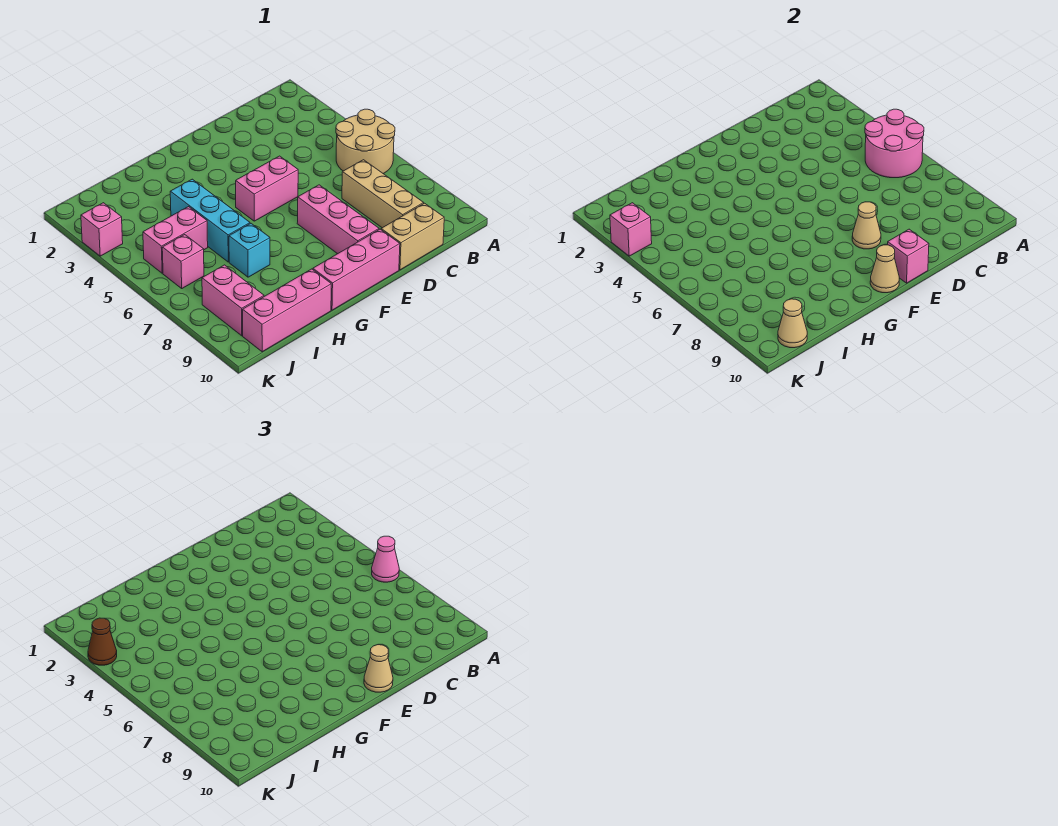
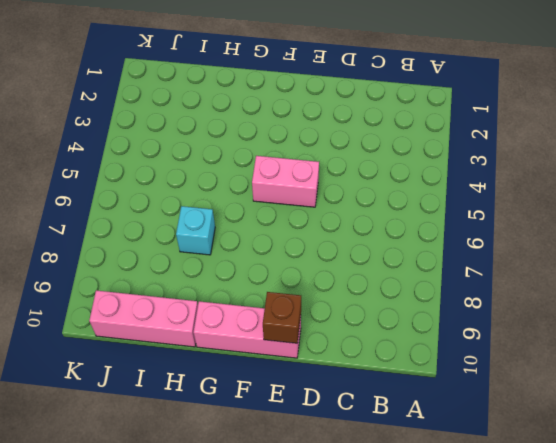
brown brick E10 level 2 -> pink brick E10 level 2
none -> tan round brick A5:B6 level 1
none -> tan brick C7:C9 level 1
none -> tan brick C10:D10 level 1

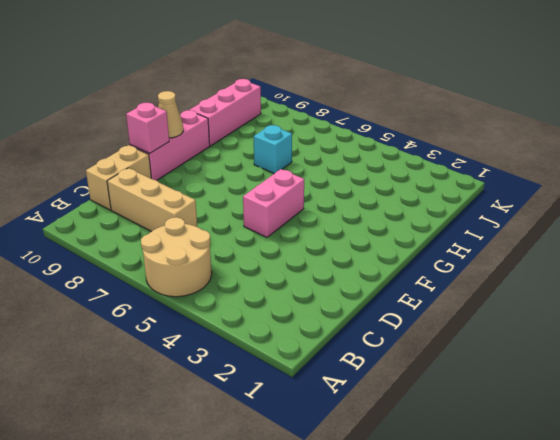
none -> pink brick E7:E9 level 1
none -> cyan brick H4:H6 level 1
none -> pink brick I5:J5 level 1

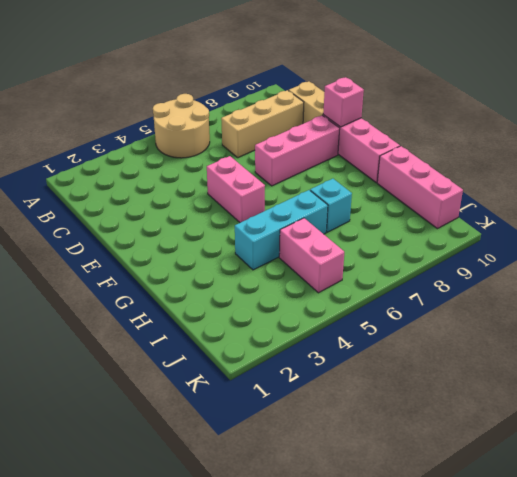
none -> pink brick J6 level 1
none -> pink brick J8:J9 level 1
none -> pink brick K3 level 1

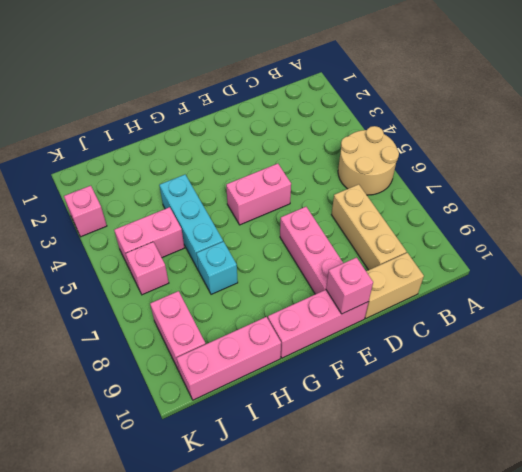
none -> pink round brick A5:B6 level 2
none -> tan cone E8 level 2
none -> tan cone F10 level 2

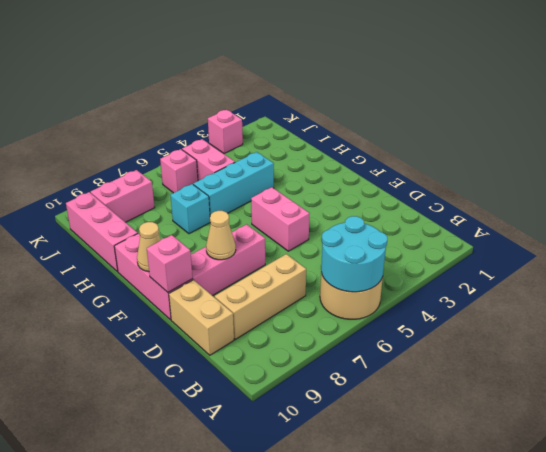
cyan round brick A5:B6 level 2 -> pink round brick A5:B6 level 2
none -> tan cone J10 level 2
none -> pink brick K3 level 2
none -> pink cone A6 level 3

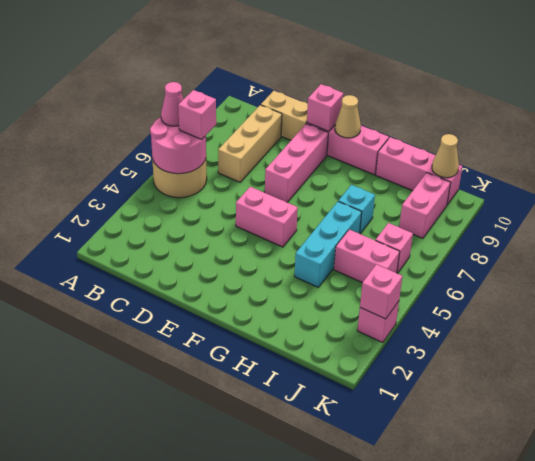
pink brick B6 level 3 -> none
none -> tan cone E8 level 2
none -> tan cone E10 level 3
none -> brown cone K3 level 3

